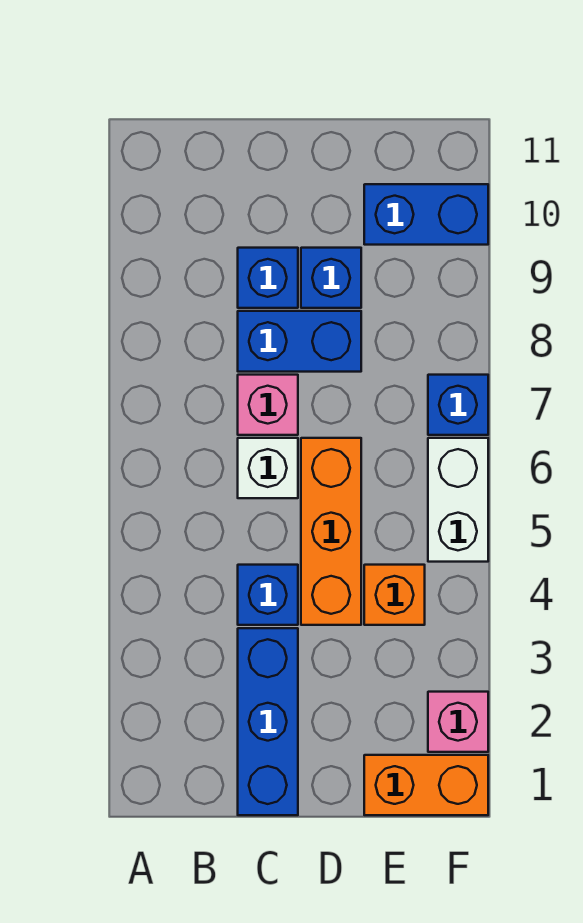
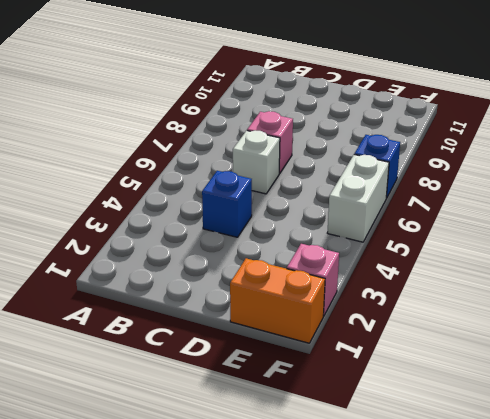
none -> blue brick C1:C3 level 1
none -> blue brick C8:D8 level 1
none -> blue brick C9 level 1

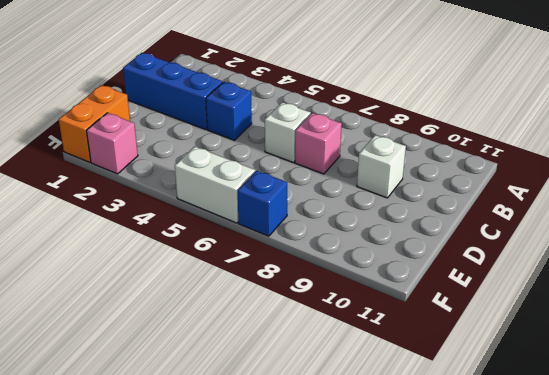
white brick C9 level 1 -> blue brick C9 level 1
none -> blue brick C8:D8 level 1
none -> orange brick D4:D6 level 1
none -> blue brick D9 level 1

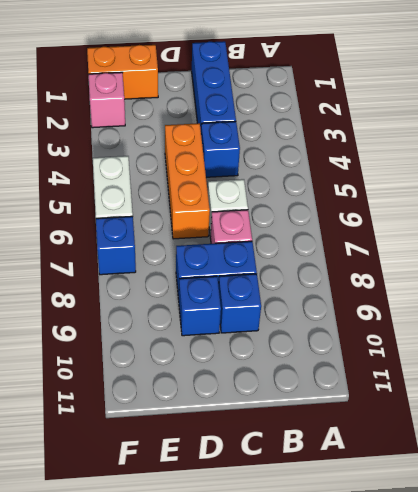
none -> orange brick E4 level 1
none -> blue brick E10:F10 level 1

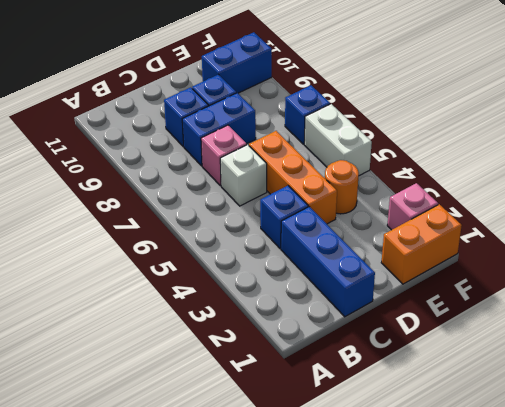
orange round brick E4 level 1 -> orange brick E4 level 1

